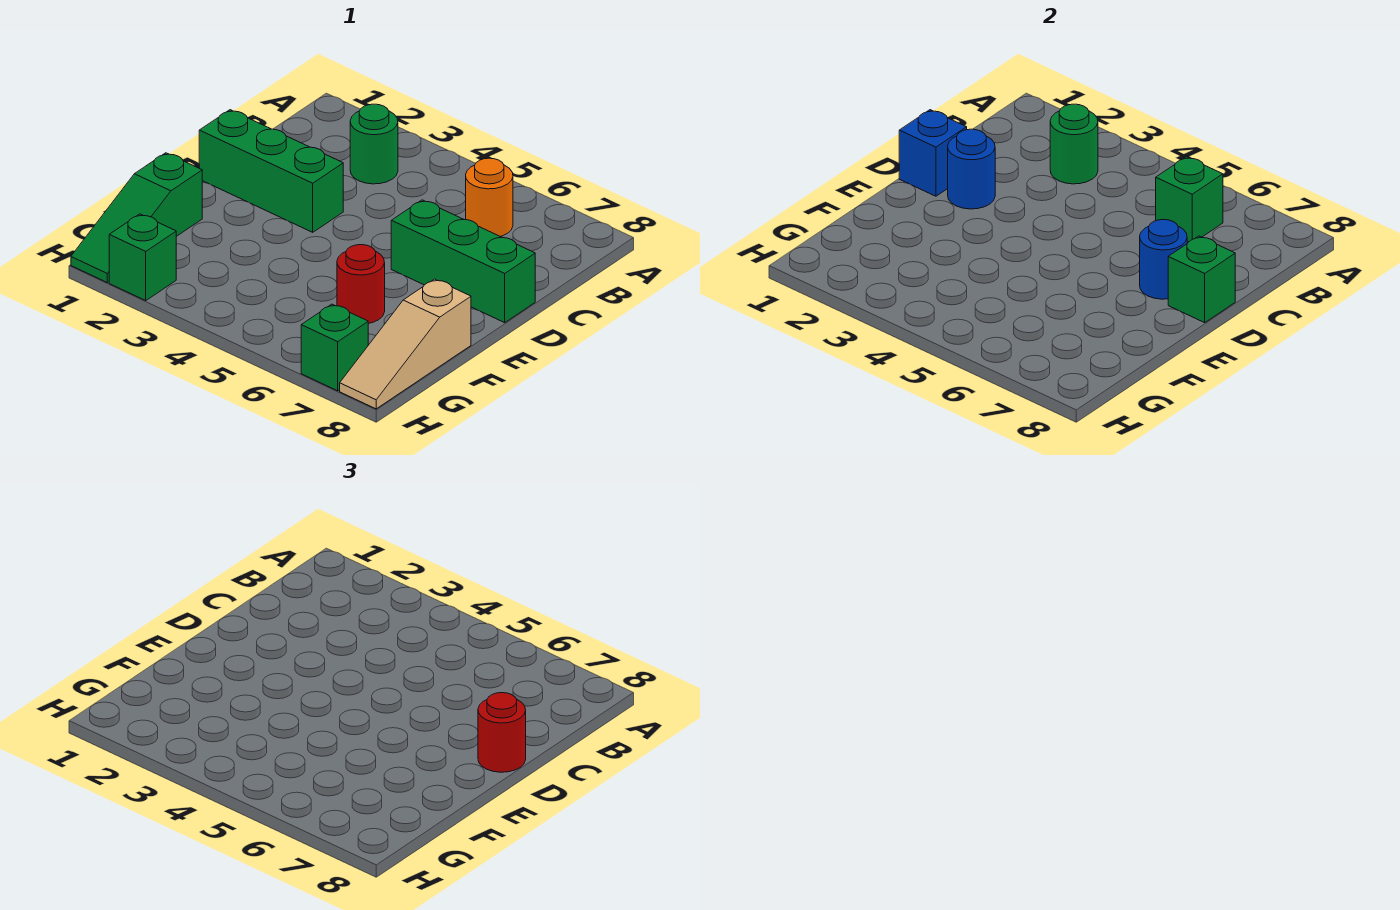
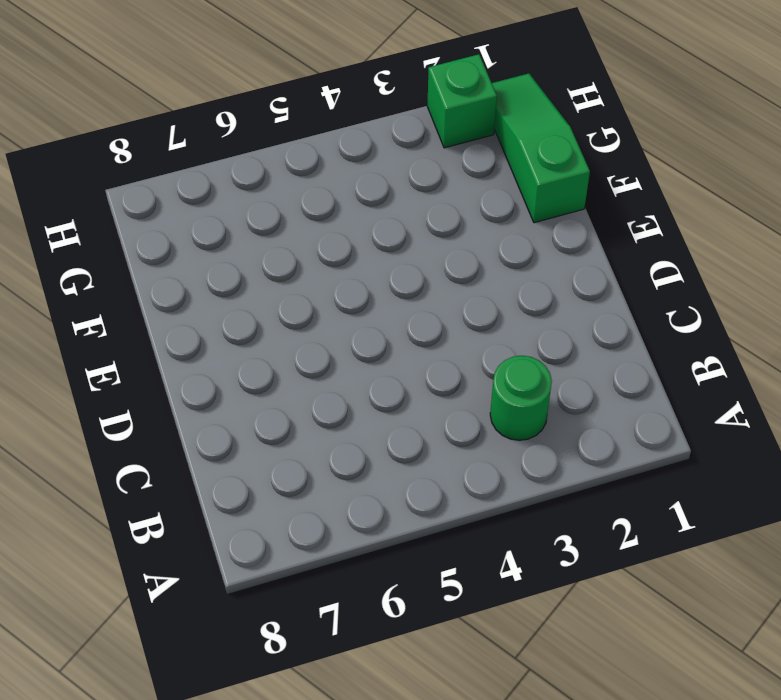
none -> orange round brick B6 level 1
none -> green brick D1:D3 level 1
none -> green brick D6:D8 level 1

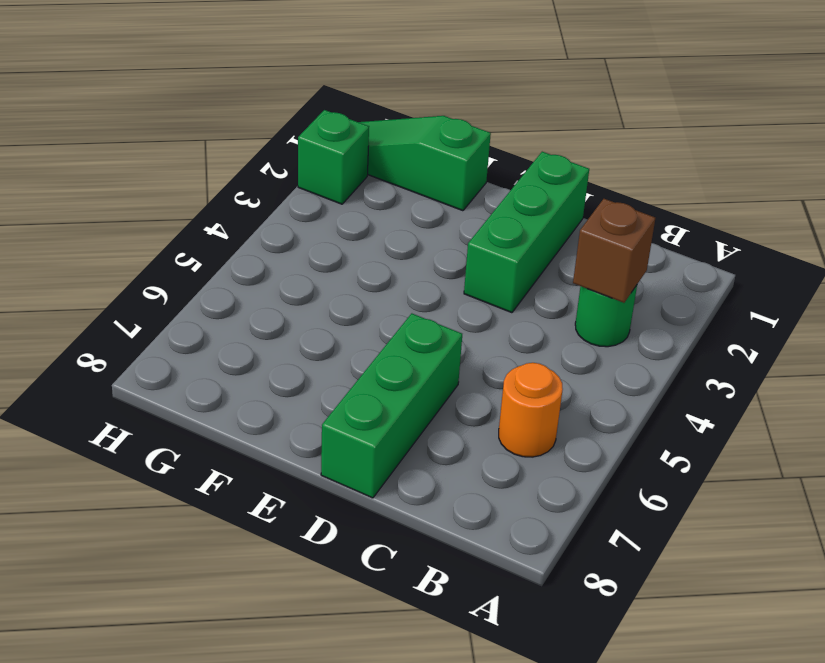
brown brick B3 level 2 -> green round brick B3 level 2
none -> red round brick F6 level 1
none -> tan slope F8:H8 level 1 top F
none -> green brick H7 level 1

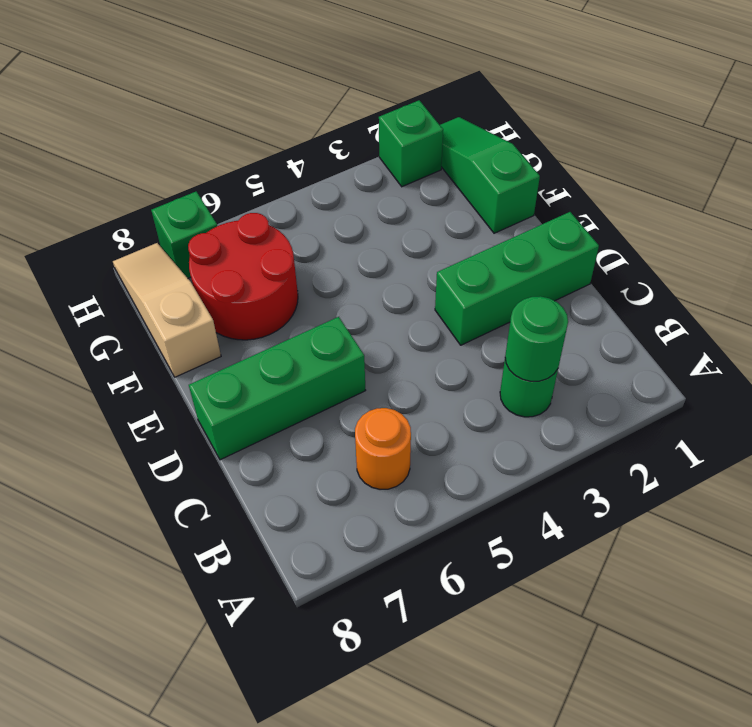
red round brick F6:G7 level 1 -> red round brick F6 level 1
none -> green brick B6 level 2
none -> blue brick D1 level 2
none -> blue round brick D2 level 2

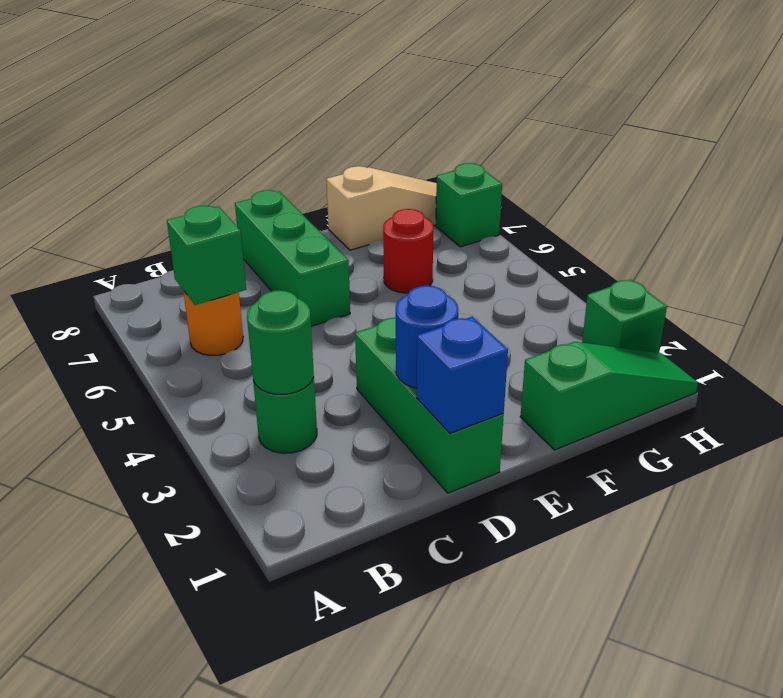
none -> blue round brick D7 level 2
none -> green brick D8 level 2
none -> red round brick D8 level 3

